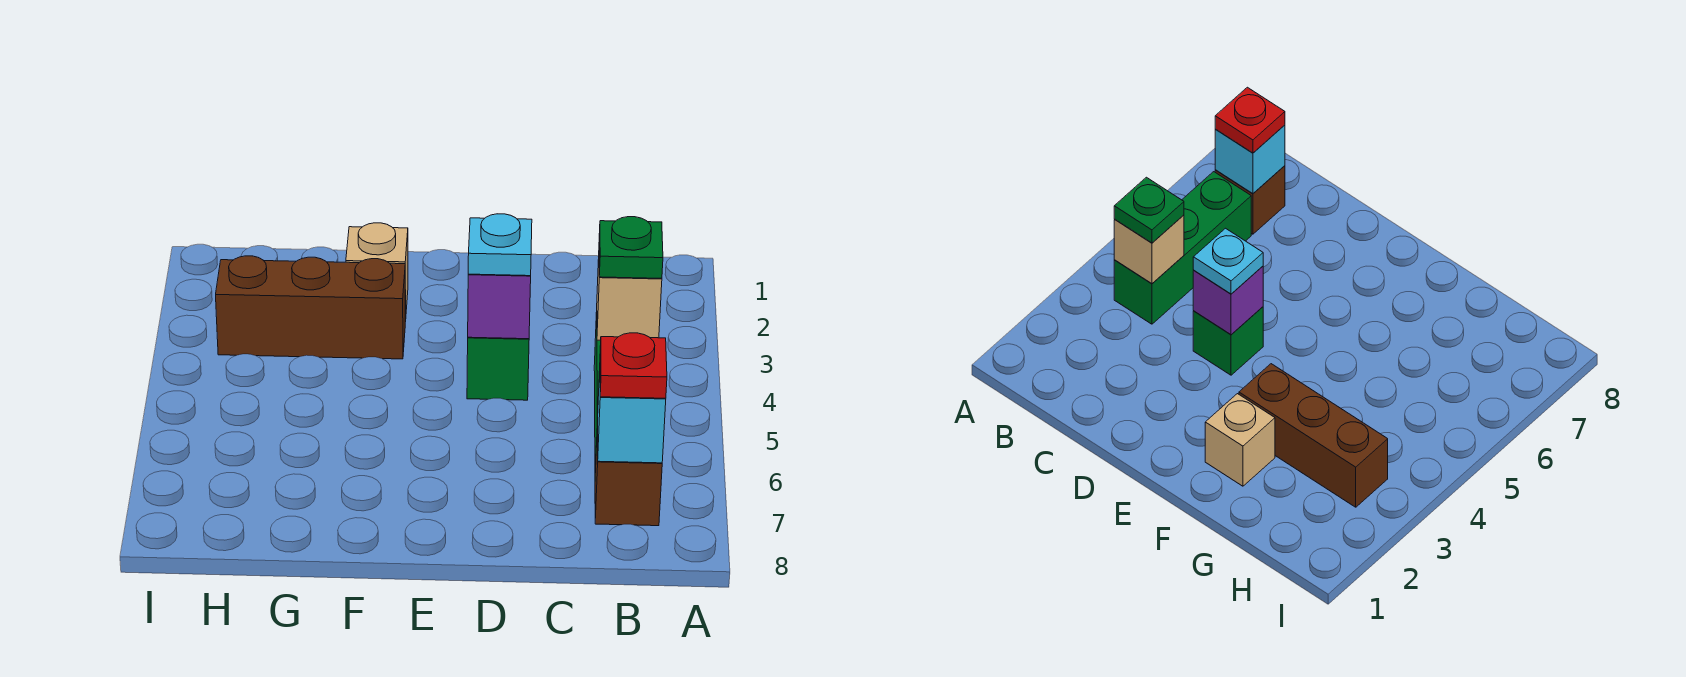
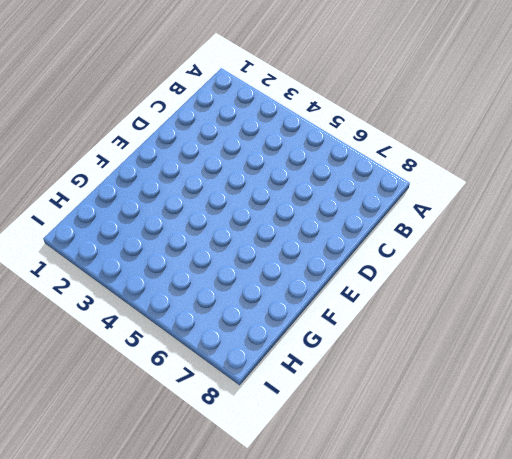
none -> green brick B4:B6 level 1
none -> brown brick B7 level 1

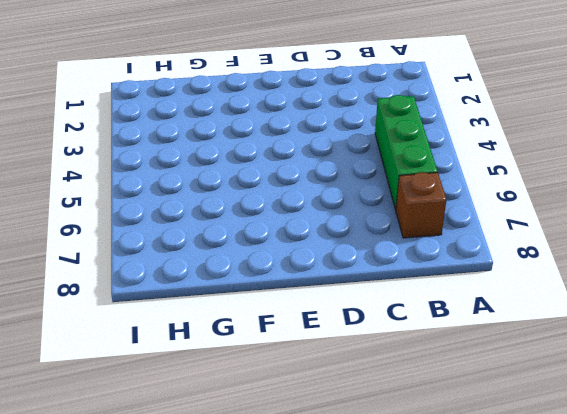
none -> green brick D4 level 1
none -> tan brick F2 level 1

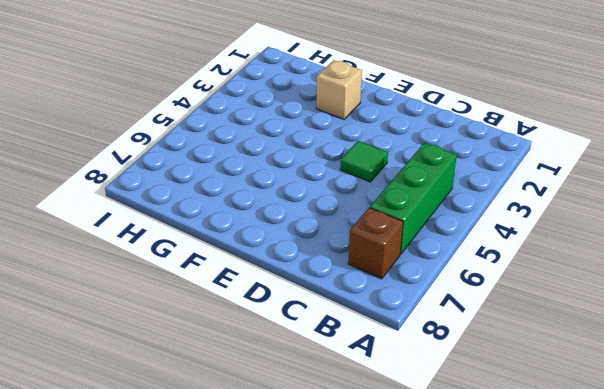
green tile D4 level 1 -> green brick D4 level 1
none -> brown brick F3:H3 level 1
none -> tan brick B4 level 2

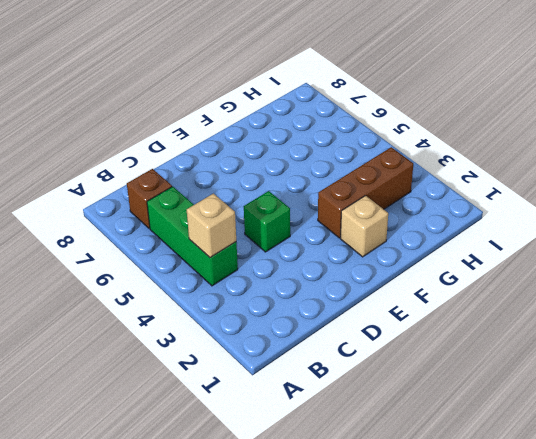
none -> cyan brick B7 level 2
none -> purple brick D4 level 2

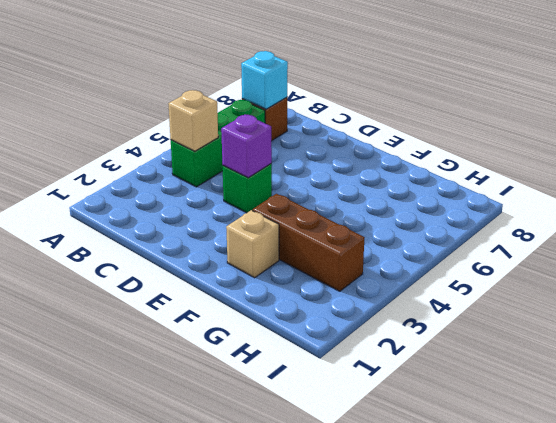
none -> green plate B4 level 3
none -> red plate B7 level 3

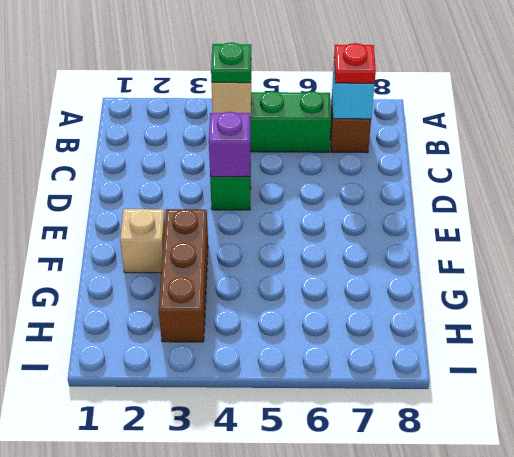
none -> cyan plate D4 level 3

